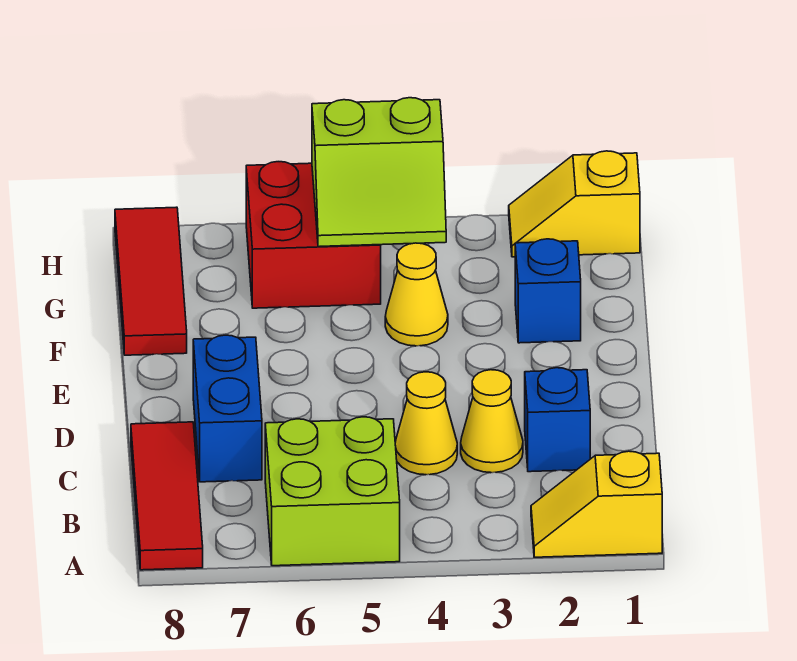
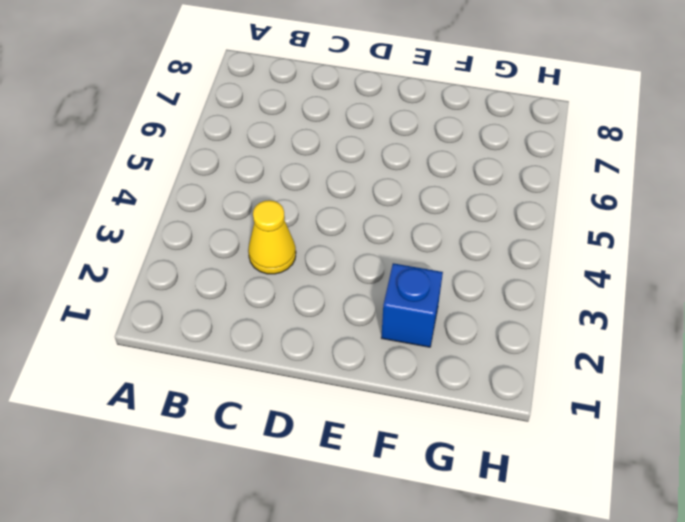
none -> yellow slope A1:A2 level 1 top 1
none -> lime brick A5:B6 level 1
none -> red tile A8:C8 level 1

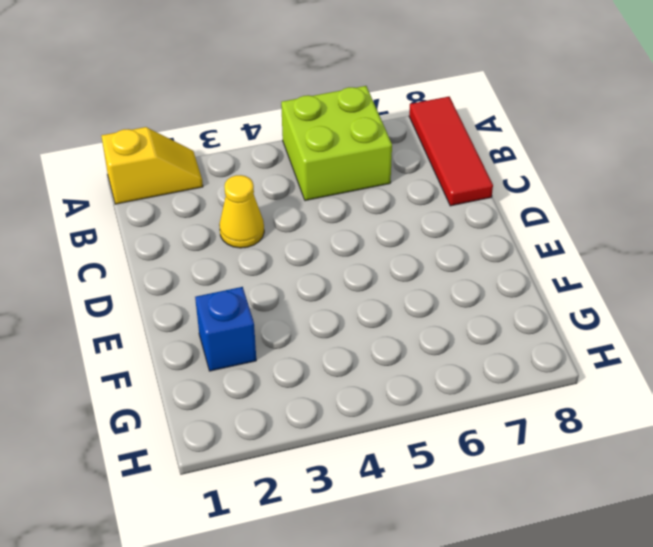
none -> blue brick C2 level 1
none -> yellow cone C4 level 1
none -> blue brick C7:D7 level 1

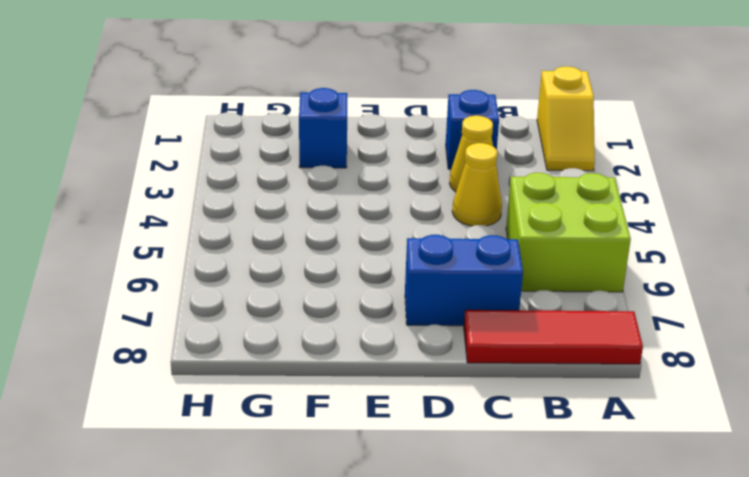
none -> yellow cone F4 level 1
none -> red tile F8:H8 level 1
none -> red brick G5:H6 level 1

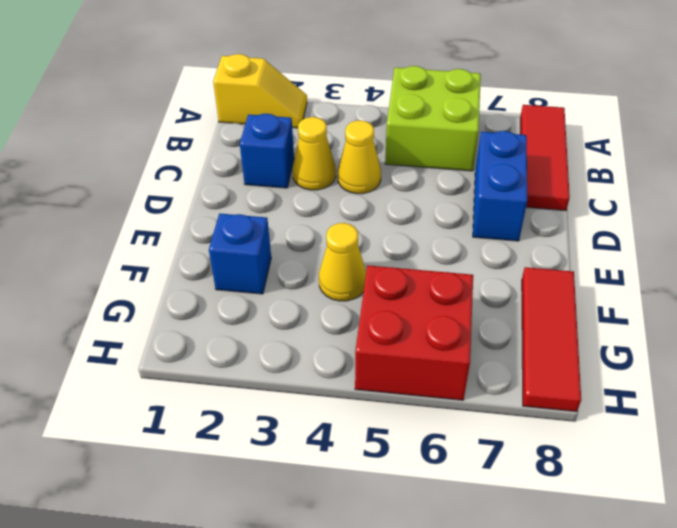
none -> yellow slope H1:H2 level 1 top 1
none -> lime slope G4:H5 level 2 top H

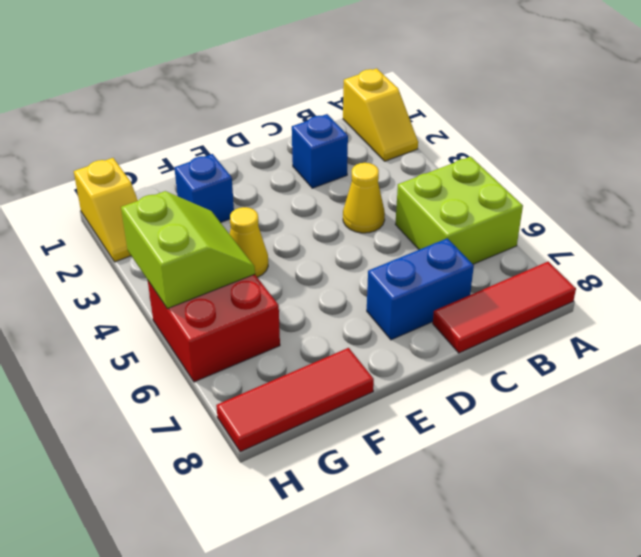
none -> yellow cone C3 level 1

